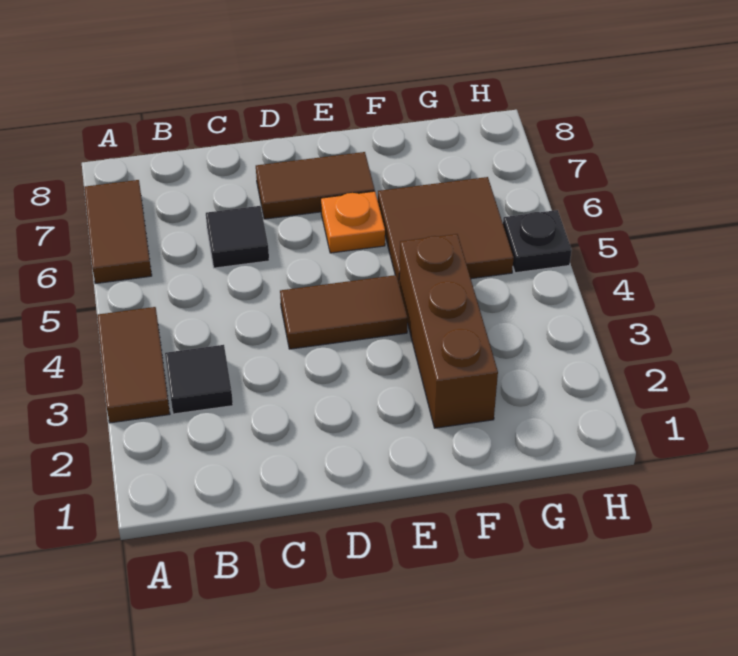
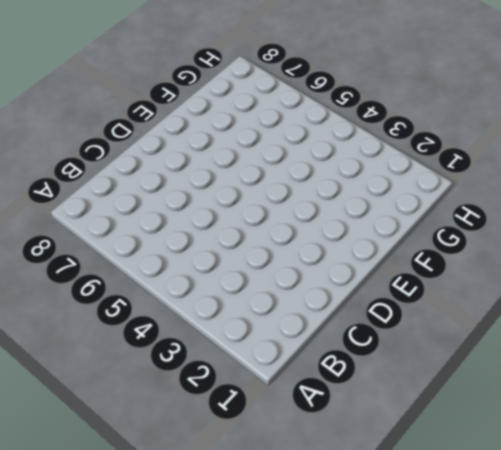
none -> brown tile A3:A4 level 1
none -> brown tile A6:A7 level 1

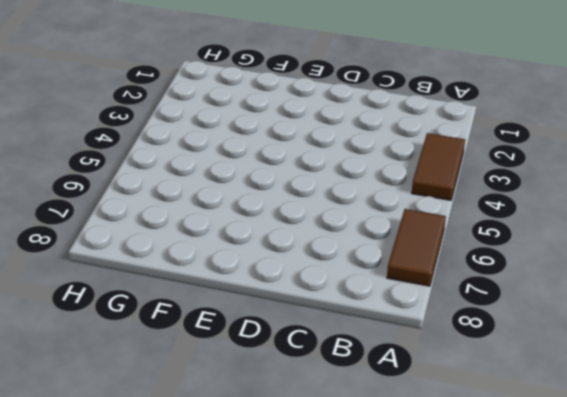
none -> black tile B3 level 1
none -> black tile C6 level 1

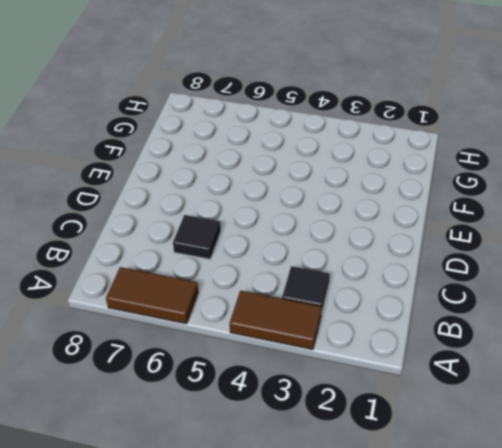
none -> brown tile D4:E4 level 1
none -> brown tile D7:E7 level 1

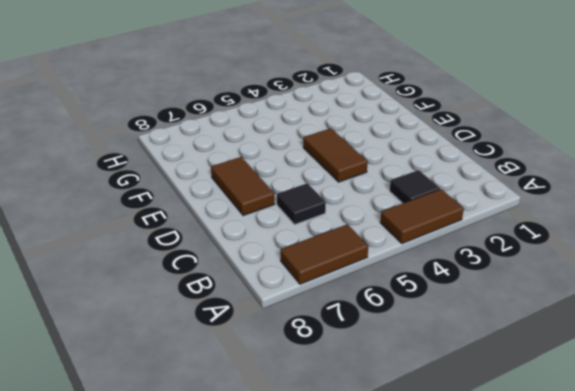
none -> orange plate E6 level 1
none -> brown brick F2:F4 level 1

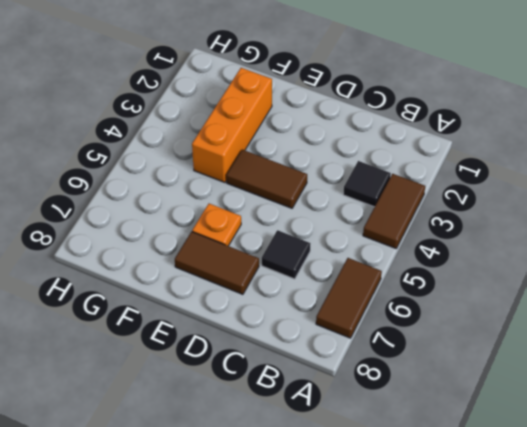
orange brick F2:F4 level 1 -> brown brick F2:F4 level 1
none -> brown tile F5:G6 level 1
none -> black plate H5 level 1

